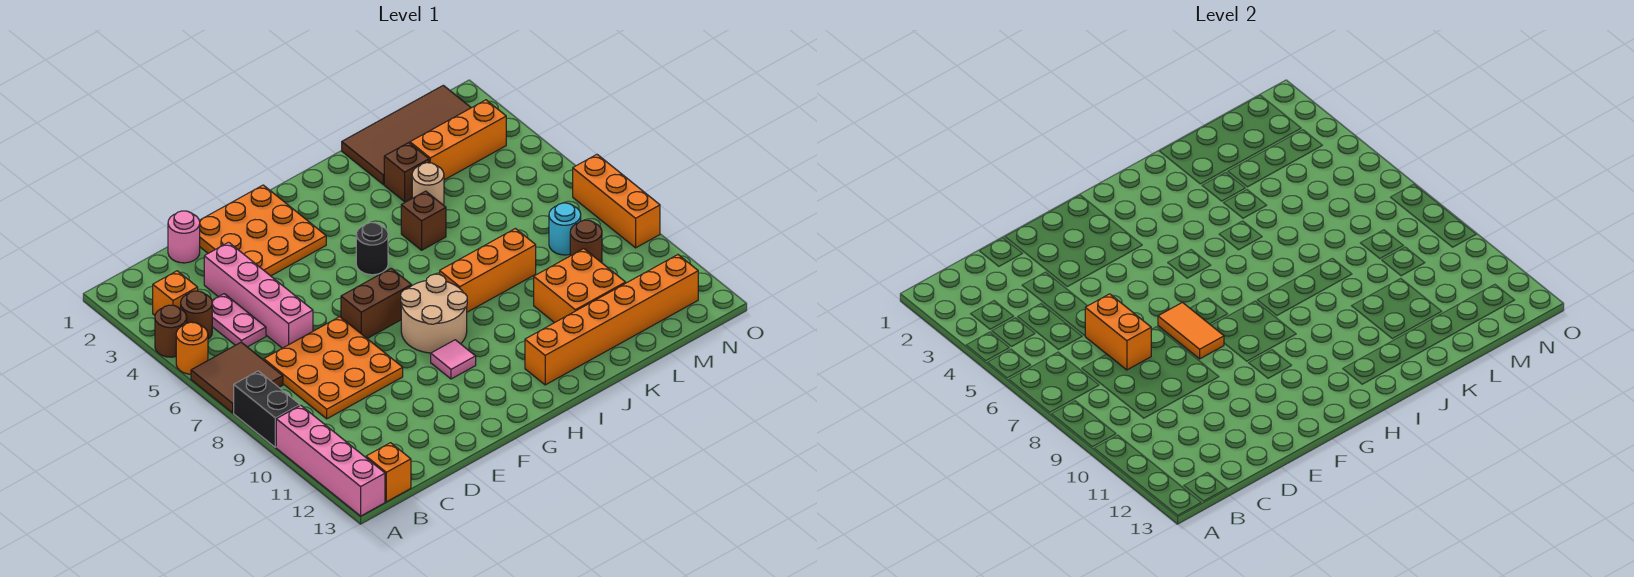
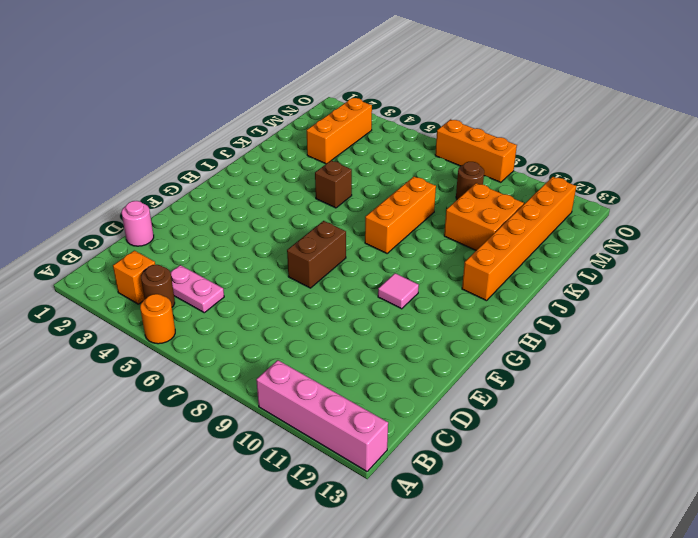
none -> brown round brick A4 level 1
none -> brown tile A6:B7 level 1
none -> black brick A8:A9 level 1
none -> orange brick B13 level 1

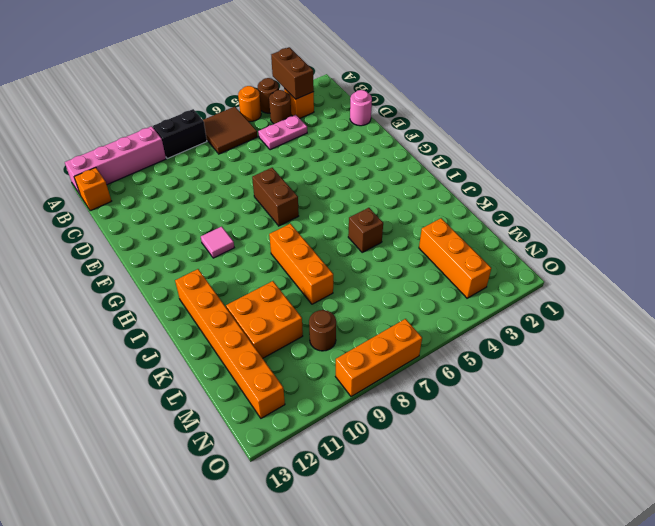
brown brick A3:B3 level 2 -> none
none -> orange plate C7:E9 level 1
none -> pink brick D3:D6 level 1
none -> orange plate E1:G3 level 1
none -> tan round brick G8:H9 level 1

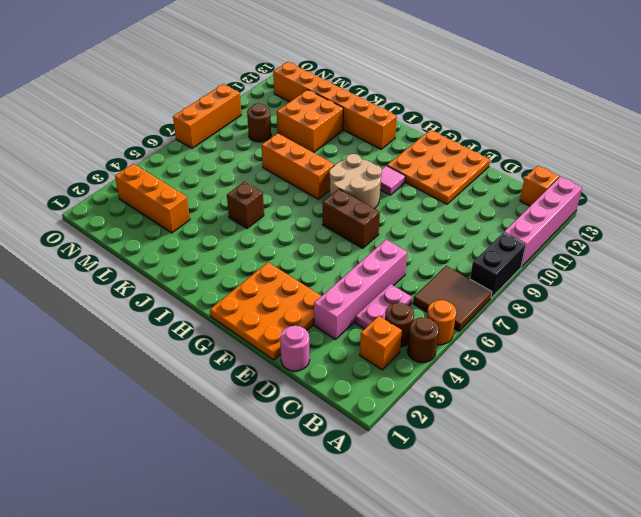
orange plate E11:G13 level 1 -> orange plate C7:E9 level 1
none -> black round brick H5 level 1
none -> brown tile K1:N2 level 1
none -> brown brick K3 level 1
none -> tan round brick K4 level 1

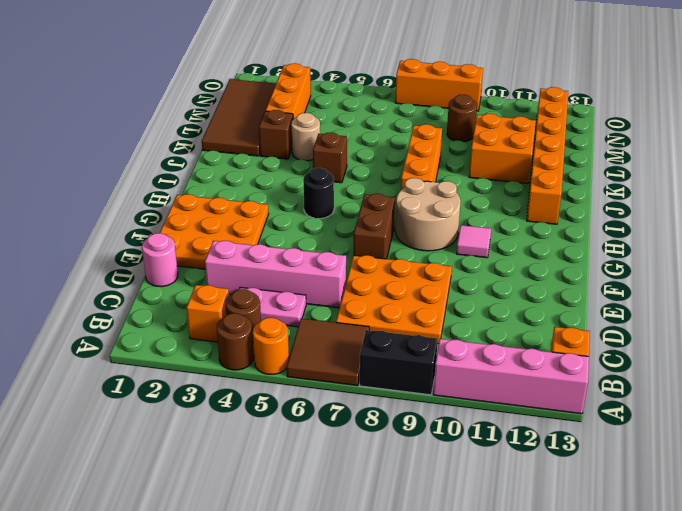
none -> cyan round brick M8 level 1
none -> orange brick D6:D7 level 2
none -> orange tile F7:F8 level 2

